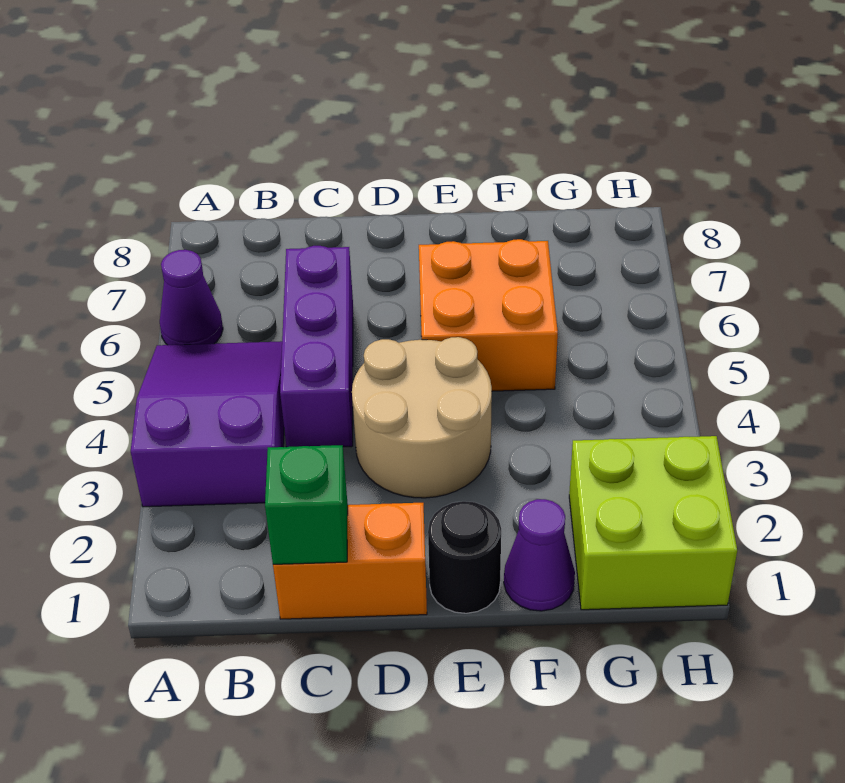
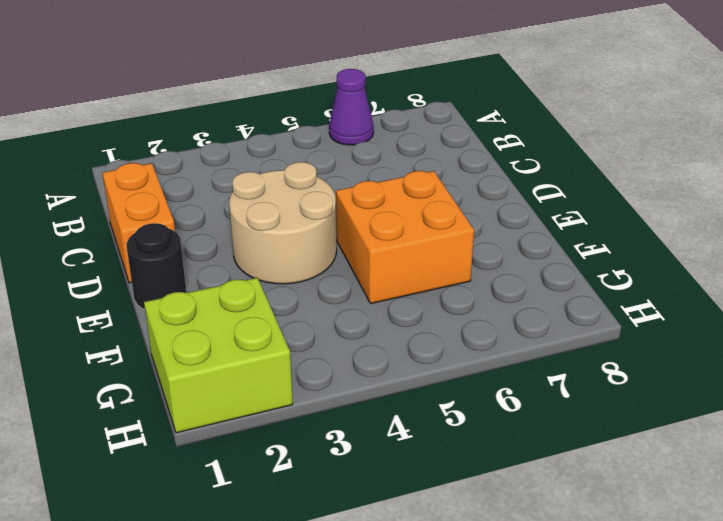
none -> purple slope A3:B5 level 1 top 3
none -> purple brick C4:C6 level 1

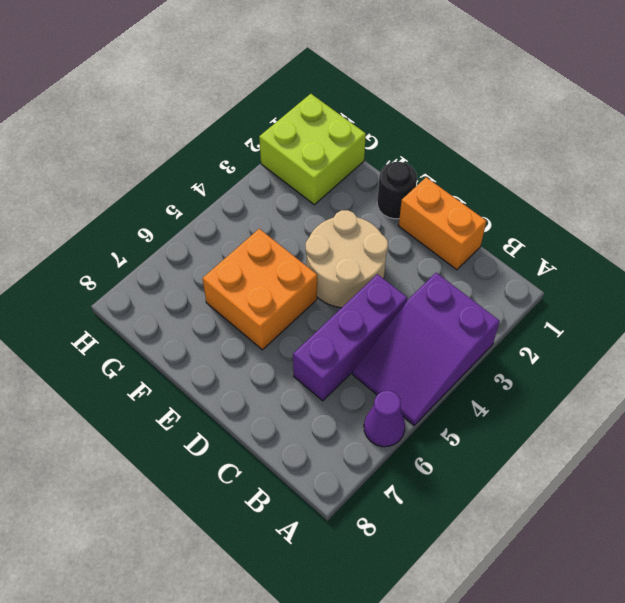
none -> purple cone F1 level 1
none -> green brick C1 level 2

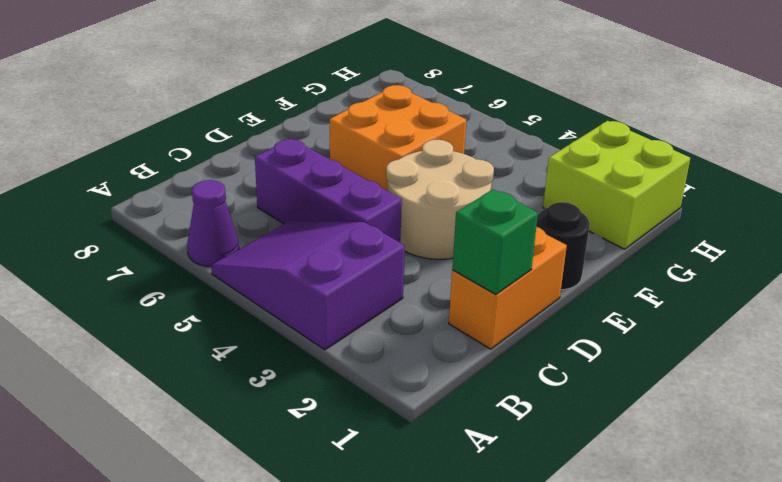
none -> purple cone F1 level 1

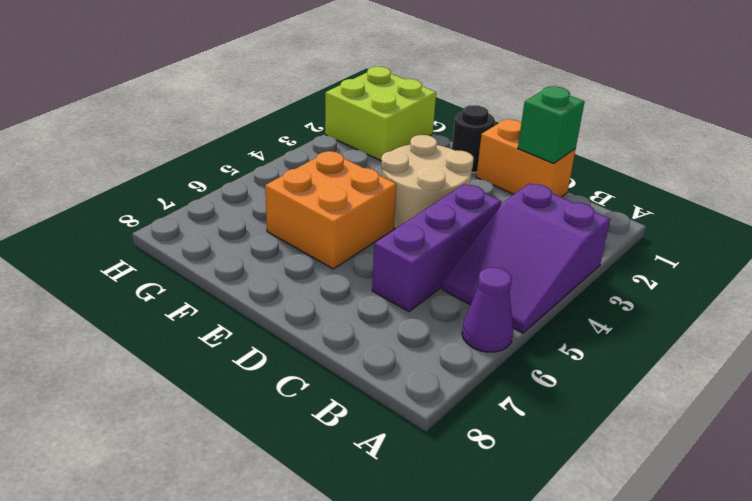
none -> purple cone F1 level 1

